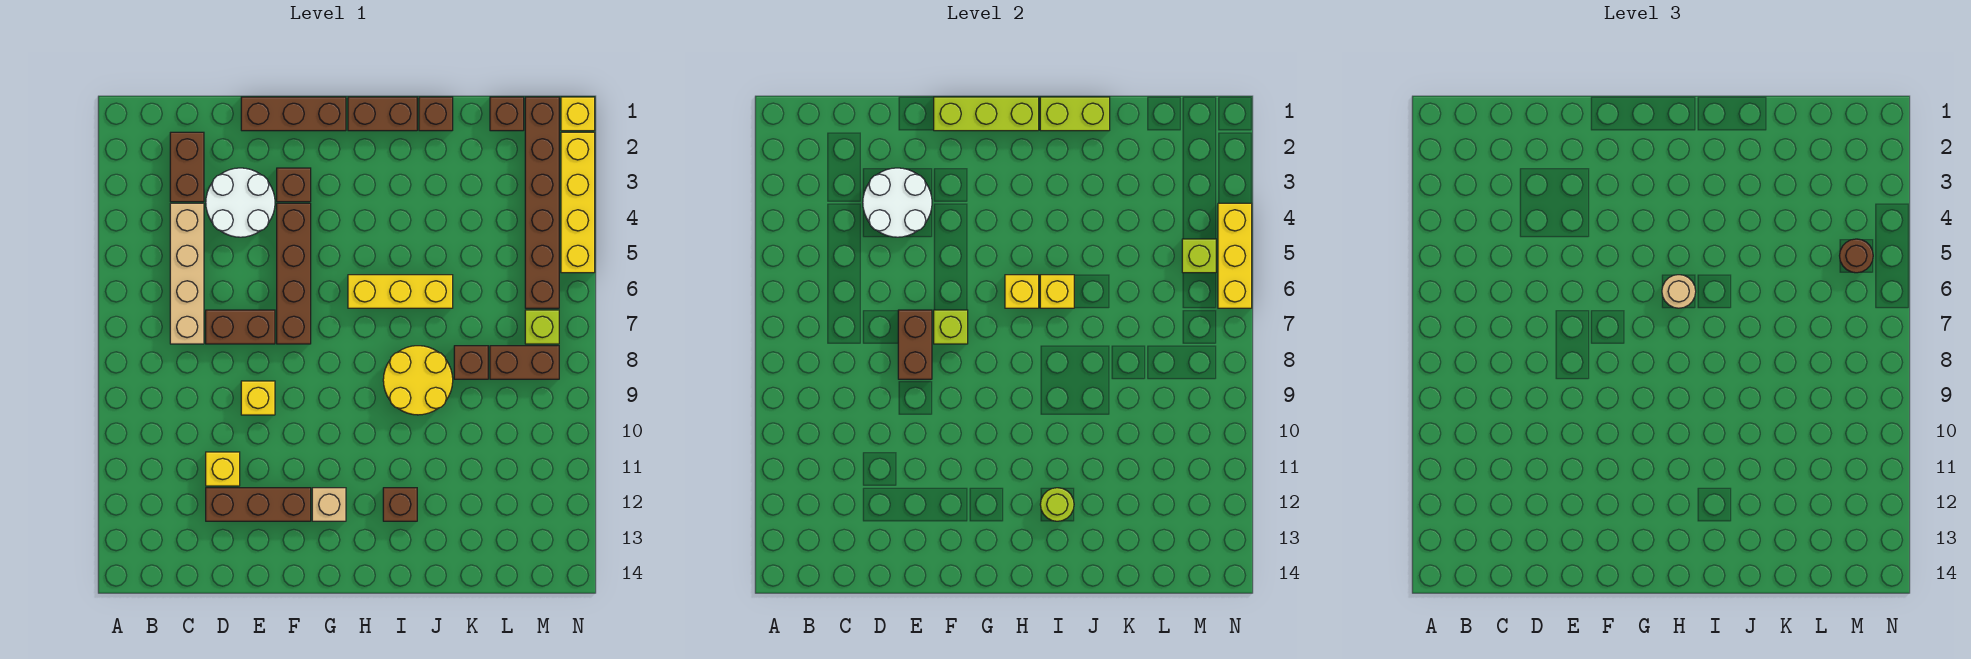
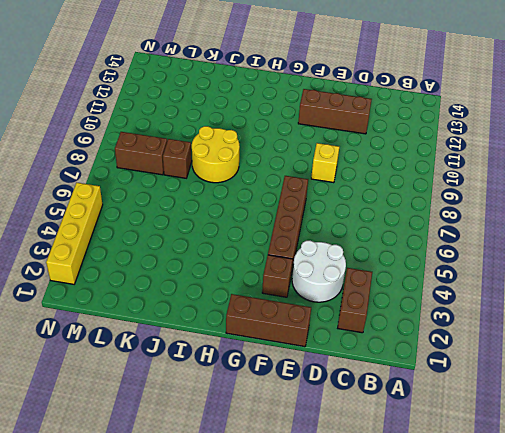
none -> tan brick C4:C7 level 1
none -> brown brick D7:E7 level 1
none -> yellow brick D11 level 1
none -> tan brick G12 level 1

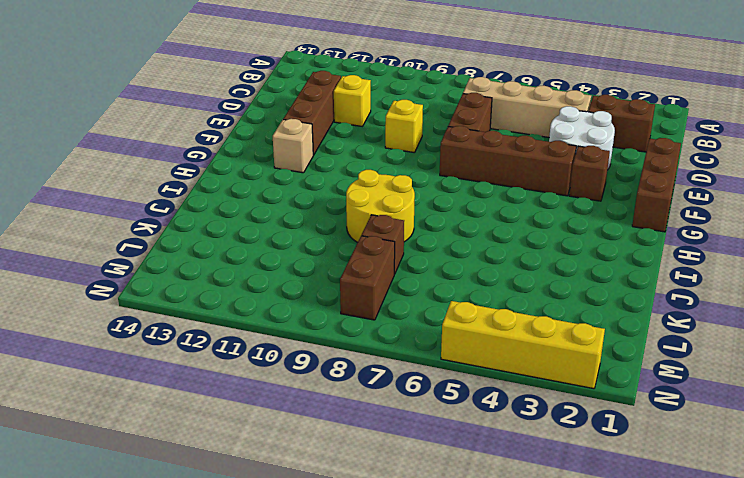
none -> brown brick H1:I1 level 1
none -> yellow brick H6:J6 level 1
none -> brown brick I12 level 1
none -> brown brick J1 level 1

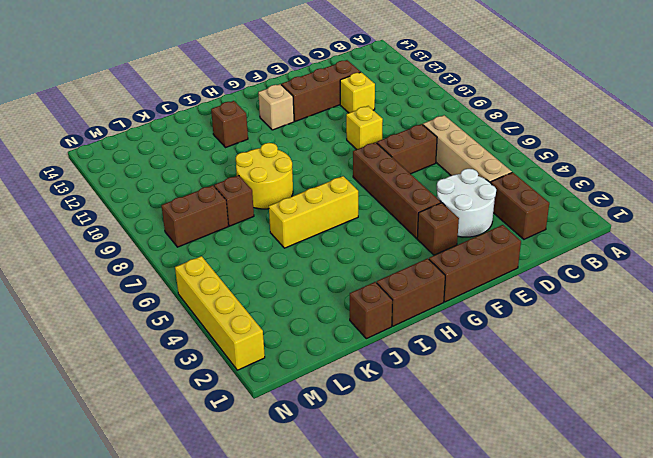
none -> brown brick L1 level 1
none -> brown brick M1:M6 level 1
none -> lime brick M7 level 1
none -> yellow brick N1 level 1

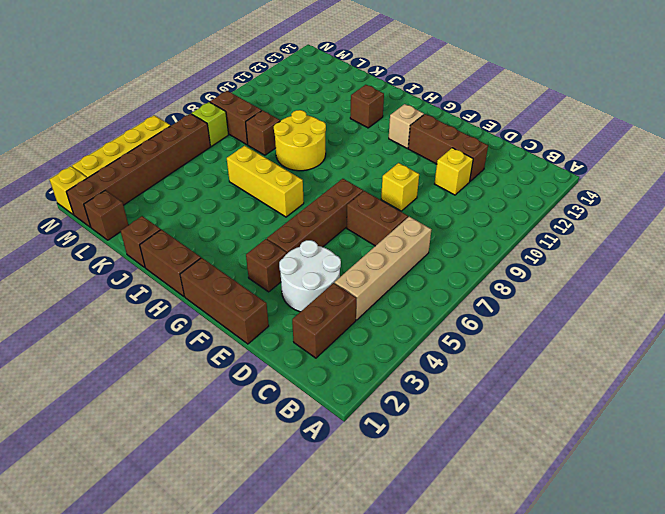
none -> white round brick D3:E4 level 2
none -> brown brick E7:E8 level 2
none -> lime brick F1:H1 level 2
none -> lime brick F7 level 2

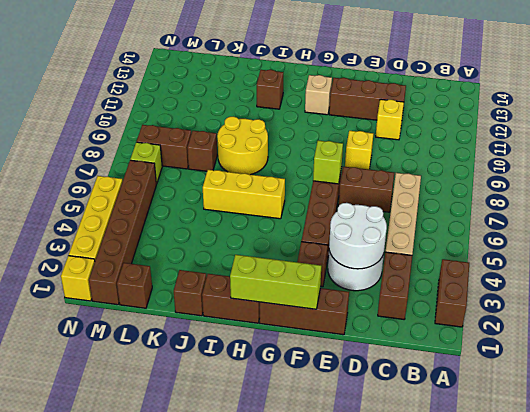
brown brick A2:A3 level 1 -> brown brick E7:E8 level 2
none -> yellow brick H6 level 2
none -> lime brick I1:J1 level 2
none -> yellow brick I6 level 2
none -> lime round brick I12 level 2

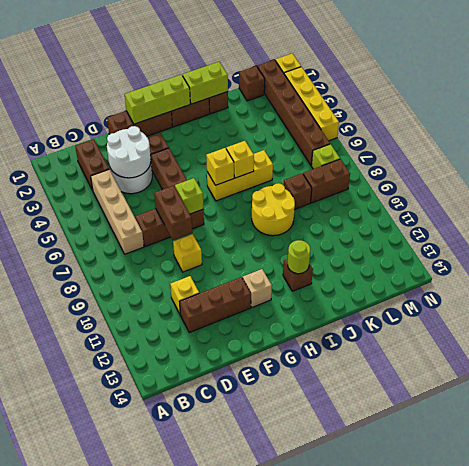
none -> lime brick M5 level 2
none -> yellow brick N4:N6 level 2
none -> tan round brick H6 level 3
none -> brown round brick M5 level 3

